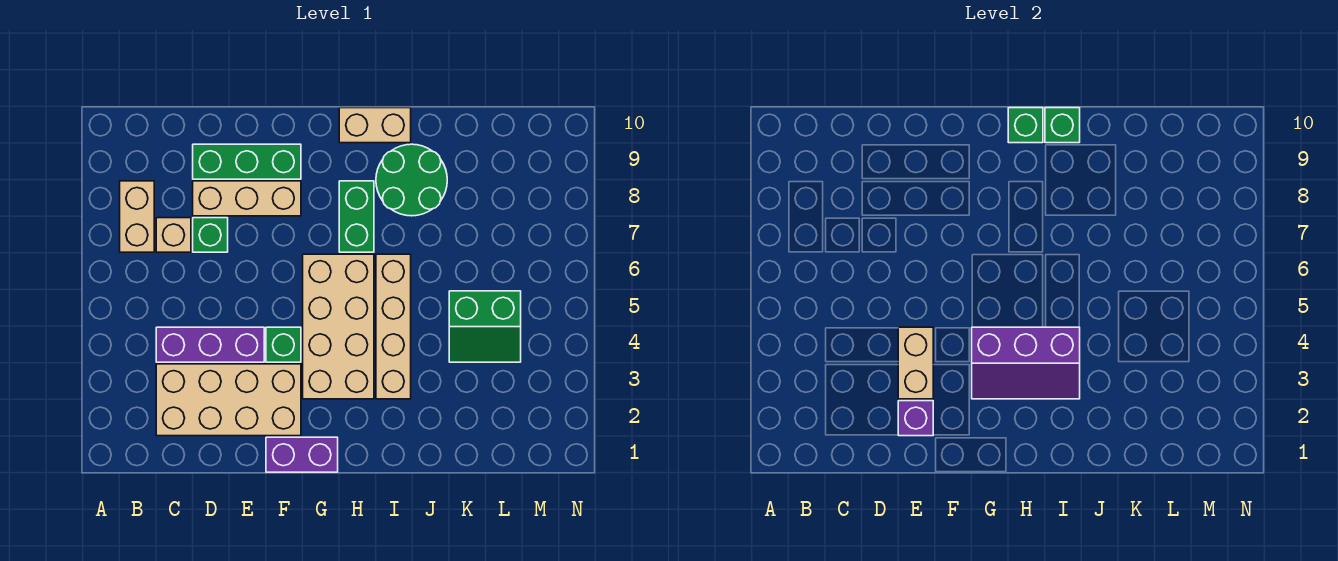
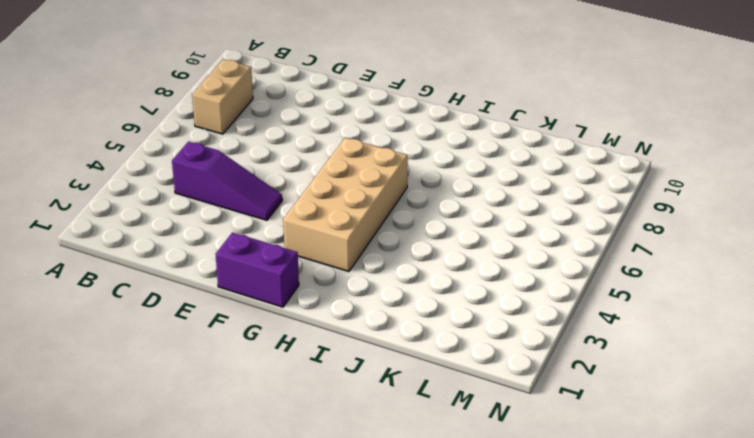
purple slope C4:E4 level 1 top C -> purple brick C4:E4 level 1
none -> tan brick C2:F3 level 1
none -> tan brick C7 level 1
none -> green brick D7 level 1

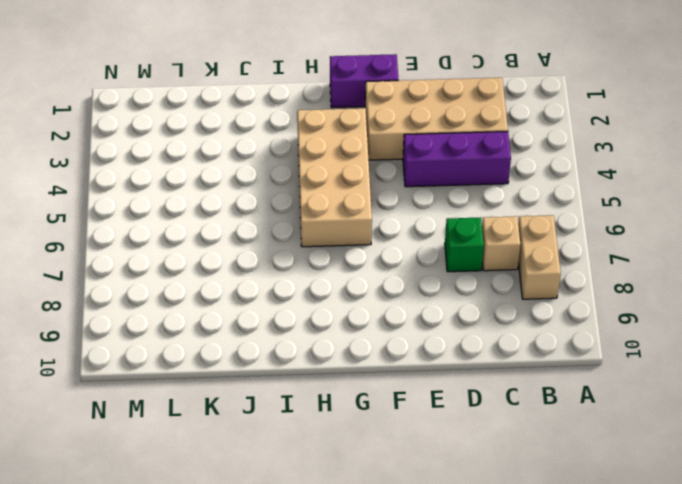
none -> tan brick D8:F8 level 1
none -> green brick D9:F9 level 1
none -> green brick F4 level 1

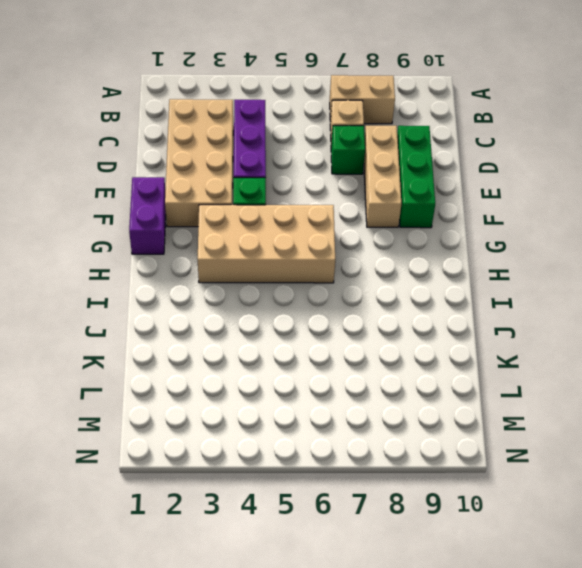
none -> green brick H7:H8 level 1
none -> tan brick H10:I10 level 1
none -> tan brick I3:I6 level 1

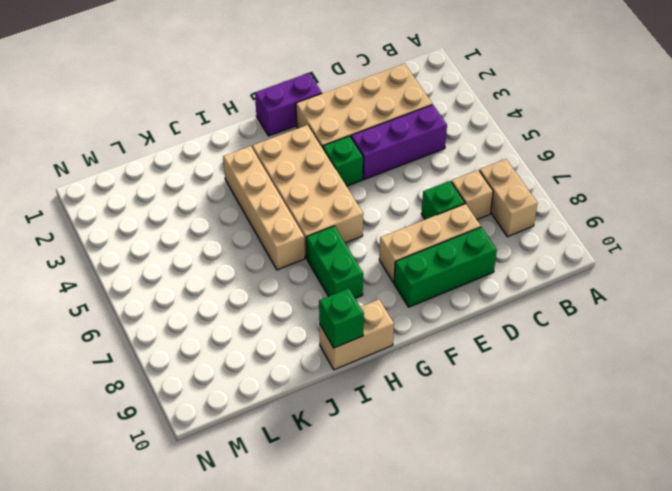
none -> green round brick I8:J9 level 1
none -> green slope K4:L5 level 1 top 5
none -> purple brick E2 level 2

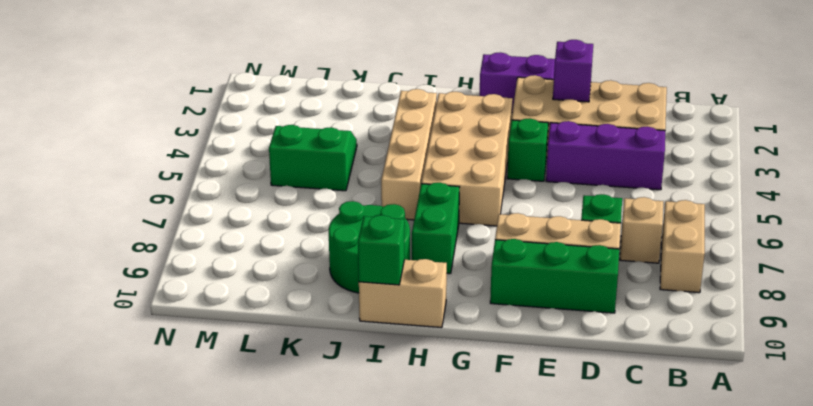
none -> tan brick E3:E4 level 2
none -> purple slope G3:I4 level 2 top 4
none -> green brick H10 level 2

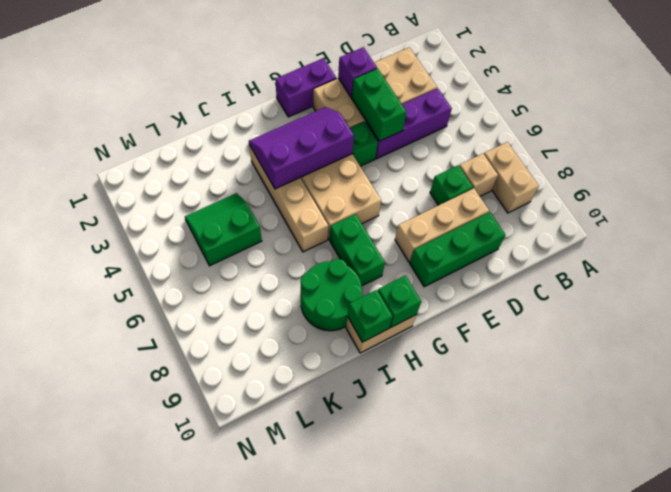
green brick E3:E4 level 2 -> tan brick E3:E4 level 2

